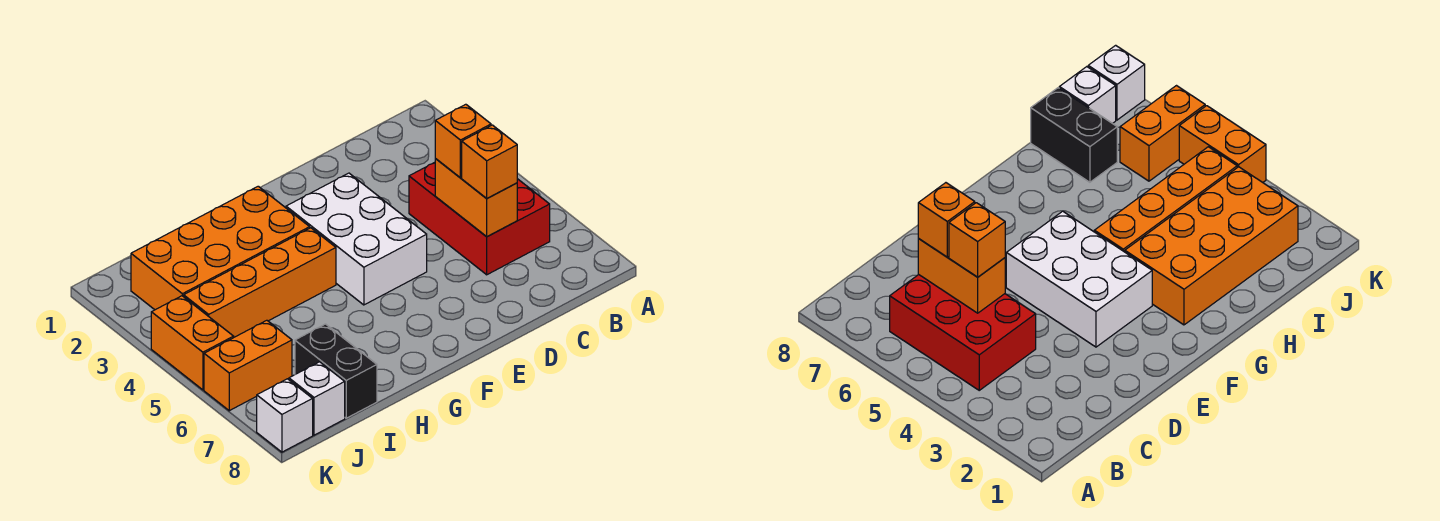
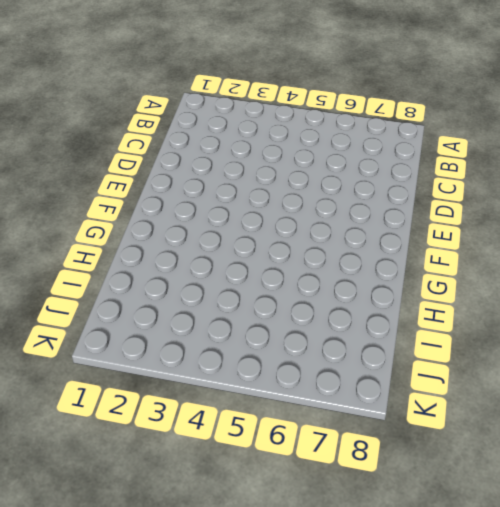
none -> red brick B4:C6 level 1
none -> white brick E3:F5 level 1
none -> orange brick G2:J3 level 1

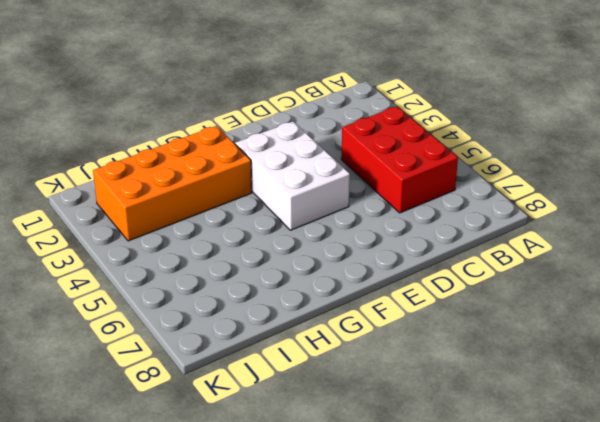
none -> orange brick G4:J4 level 1
none -> black brick I7:I8 level 1
none -> orange brick J6:K6 level 1

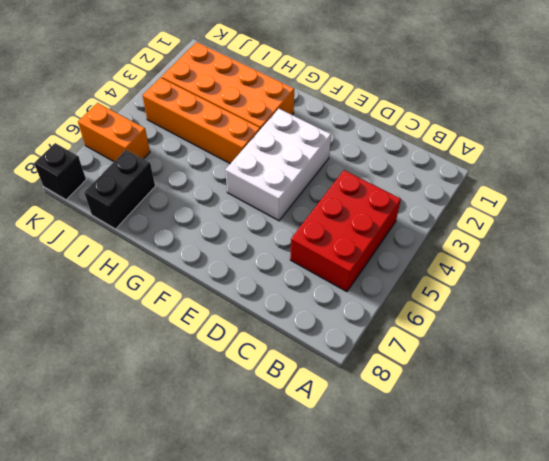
black brick K8 level 1 -> white brick K8 level 1
none -> white brick J8 level 1
none -> orange brick K4:K5 level 1
none -> orange brick C5:C6 level 2

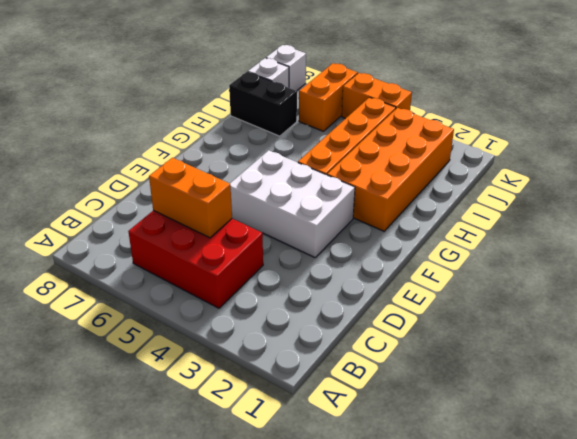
none -> orange brick C5 level 3
none -> orange brick C6 level 3

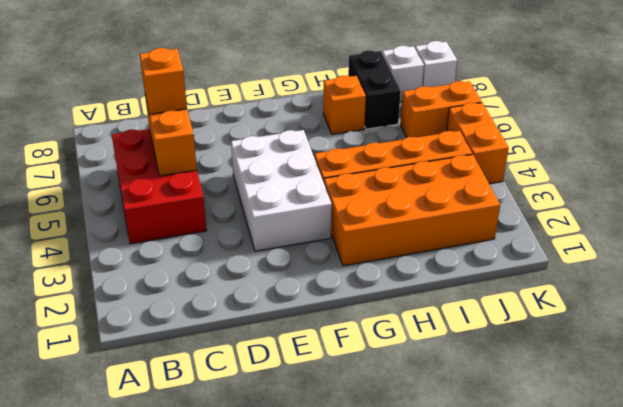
orange brick H7 level 1 -> orange brick C5 level 3

